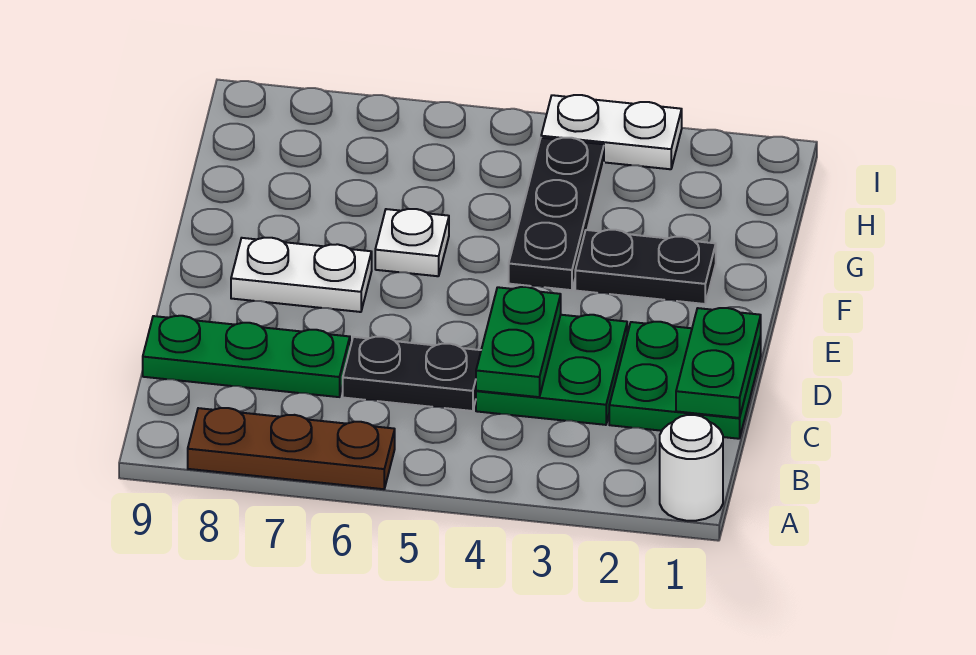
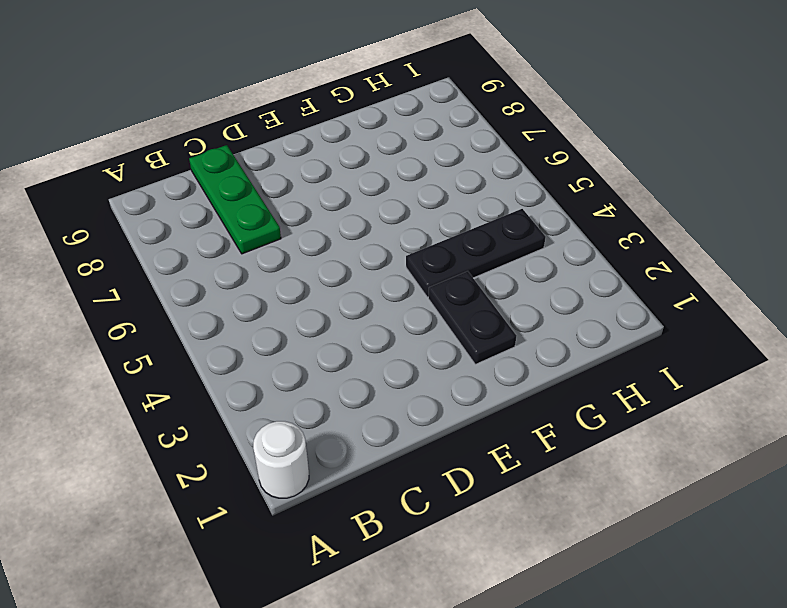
none -> brown plate A6:A8 level 1
none -> green plate C1:D2 level 1
none -> green plate C3:D4 level 1

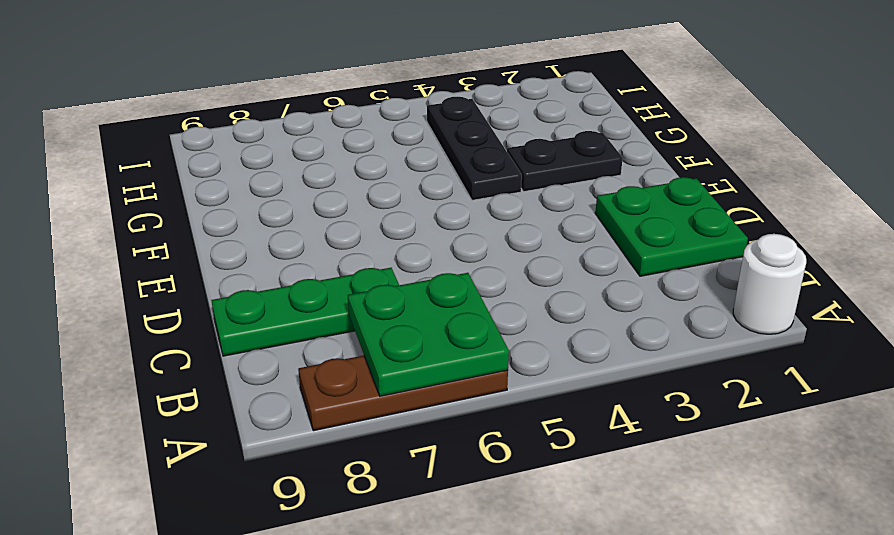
green plate A6:B7 level 2 -> green plate C3:D4 level 1
none -> black plate C5:C6 level 1
none -> white plate E7:E8 level 1
none -> white plate F6 level 1

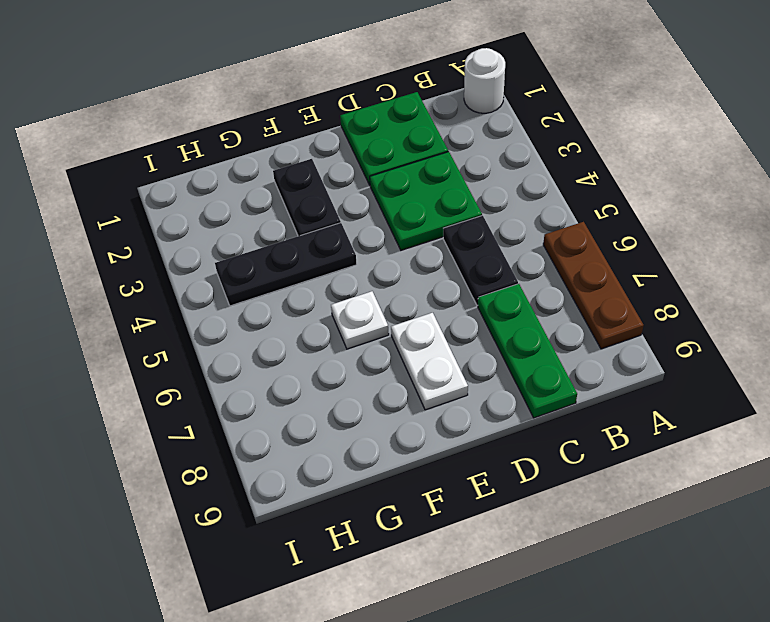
none -> white plate I3:I4 level 1
none -> green plate C1:D1 level 2
none -> green plate C4:D4 level 2

